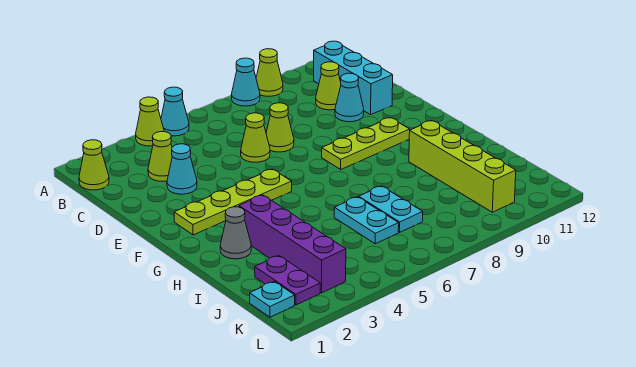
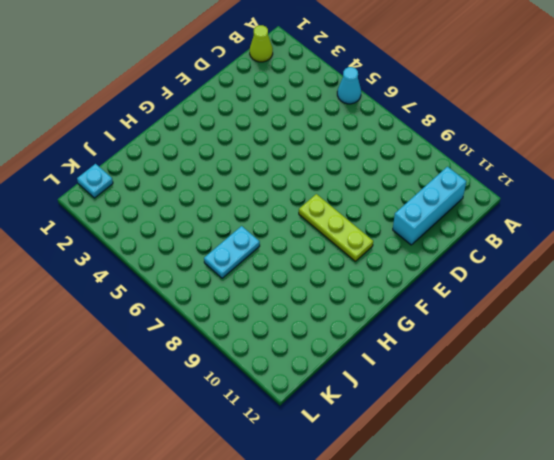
none -> lime cone A4 level 1
none -> cyan cone A8 level 1
none -> lime cone A9 level 1

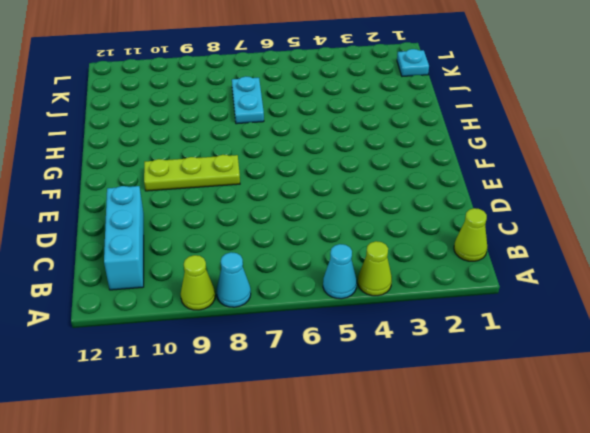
none -> lime cone C3 level 1
none -> lime cone C10 level 1
none -> cyan cone D3 level 1

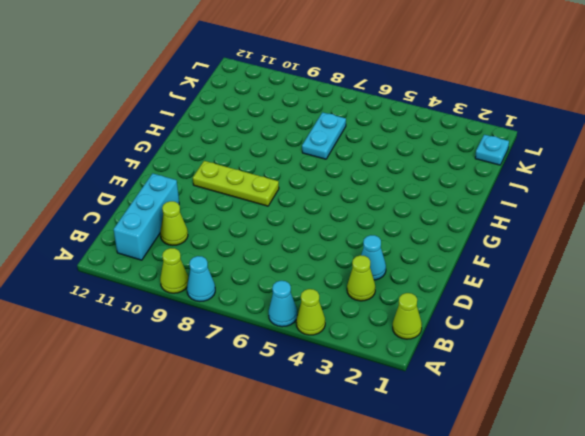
none -> lime cone D6 level 1
none -> lime cone D7 level 1
none -> cyan cone D10 level 1

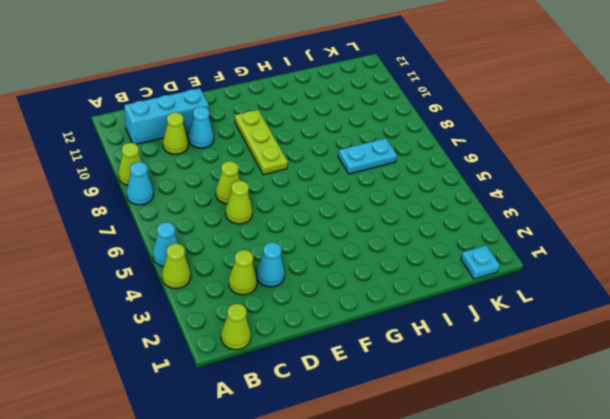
none -> lime plate F2:F5 level 1
none -> grey cone H2 level 1
none -> purple brick H3:K3 level 1

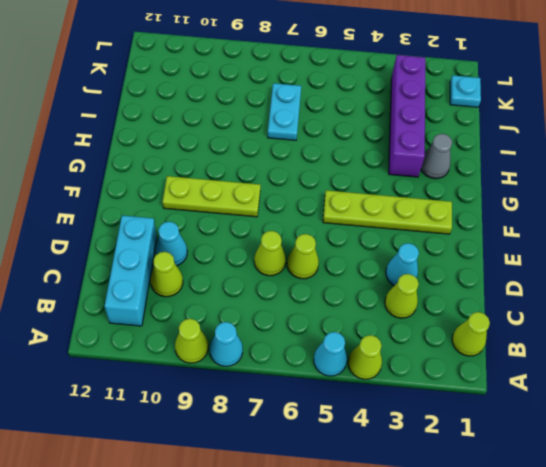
none -> lime brick H10:K10 level 1
none -> cyan plate I6:J6 level 1
none -> purple plate J2:K2 level 1

